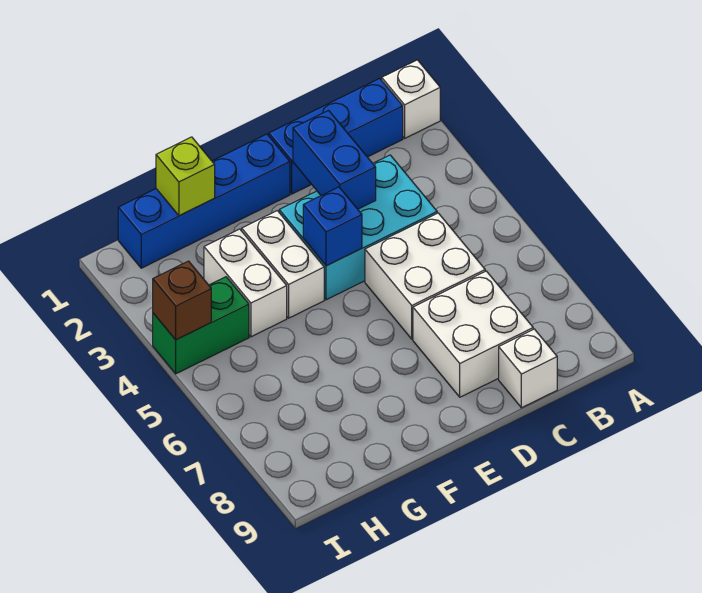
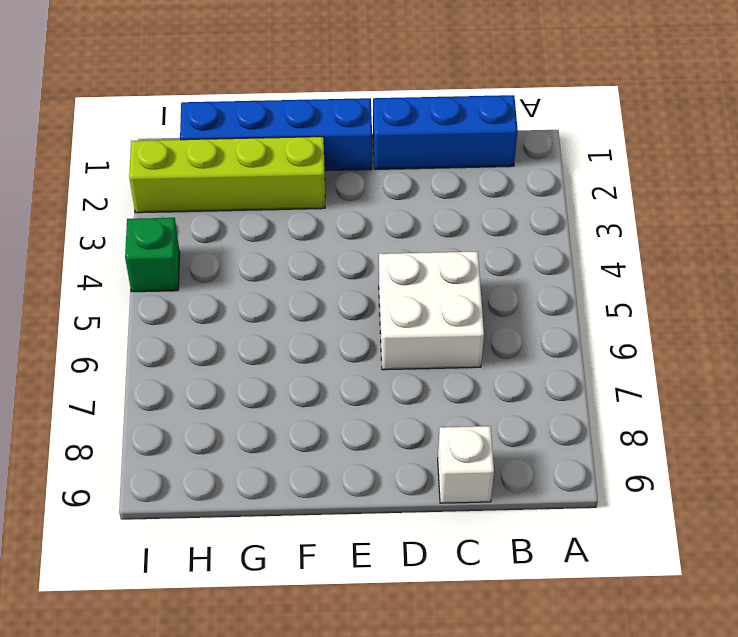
lime brick F2:I2 level 1 -> none
green brick I4 level 1 -> green brick H4:I4 level 1
none -> white brick A1 level 1
none -> cyan brick C3:E4 level 1
none -> white brick C7:D8 level 1

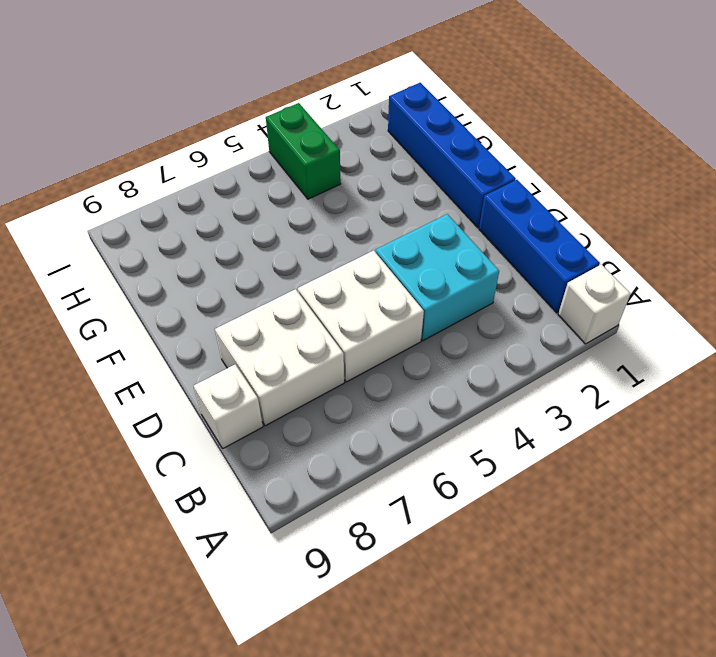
cyan brick C3:D4 level 1 -> cyan brick C3:E4 level 1
none -> white brick F3:F4 level 1
none -> white brick G3:G4 level 1
none -> blue brick D2:D3 level 2

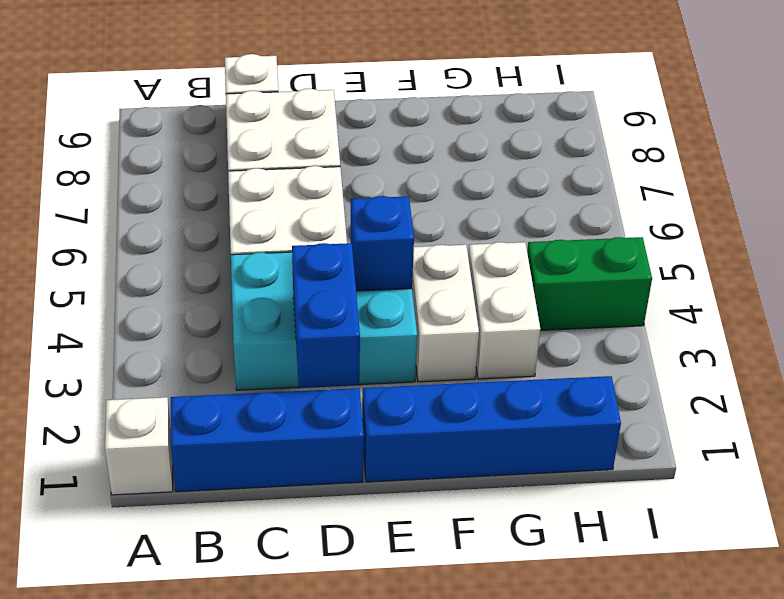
none -> lime brick G1 level 2
none -> brown brick I4 level 2

